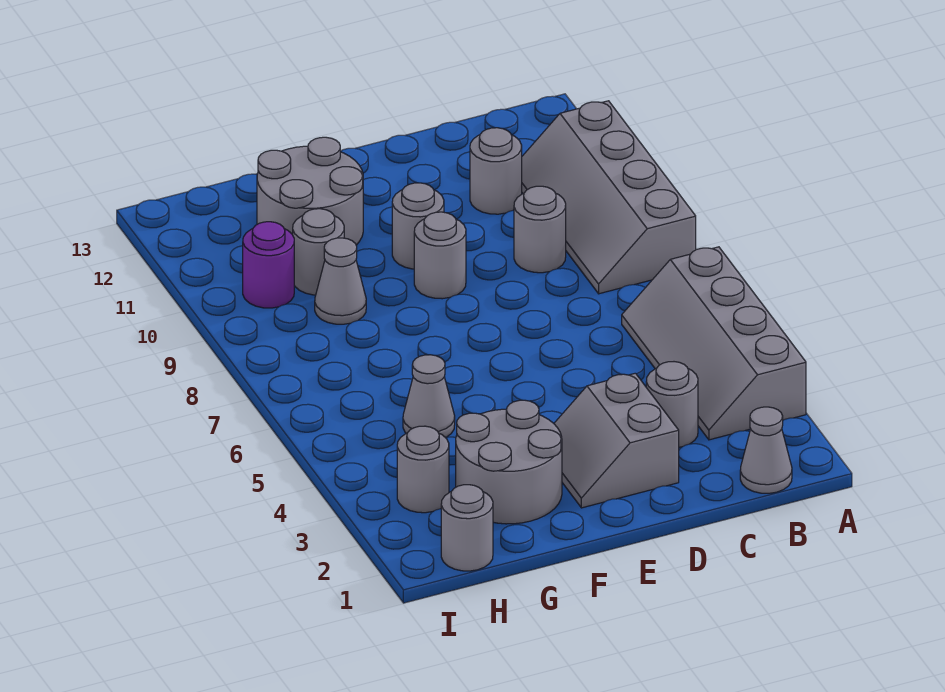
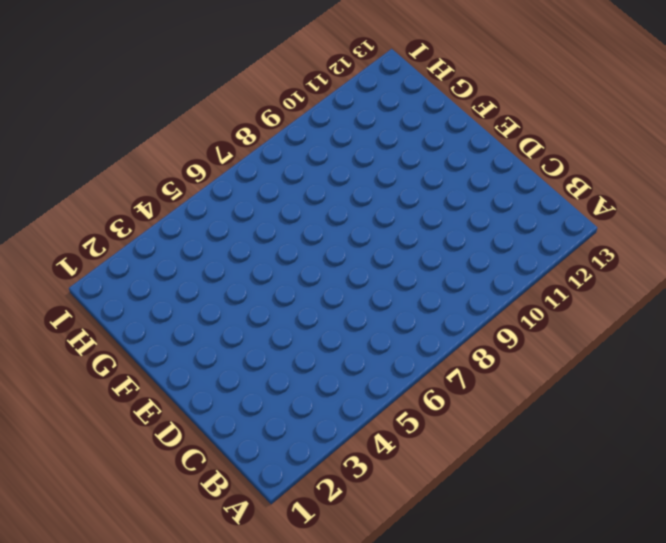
none -> grey slope A3:B6 level 1 top A
none -> grey slope A8:B11 level 1 top A
none -> grey cone B1 level 1

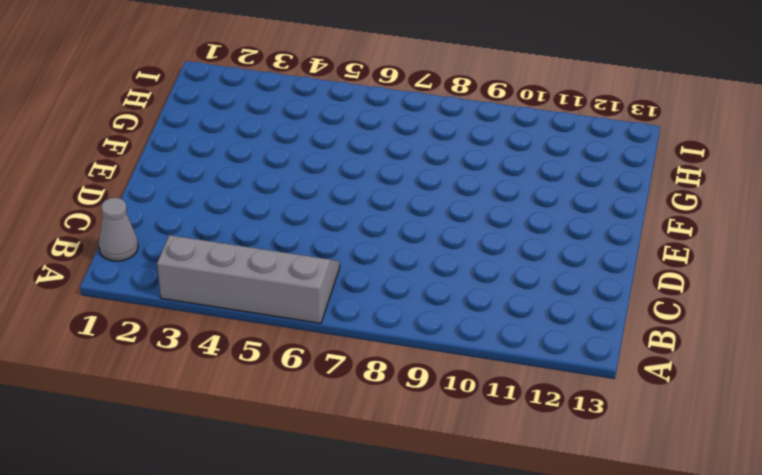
none -> grey slope A8:B11 level 1 top A
none -> grey round brick C3 level 1
none -> grey round brick C9 level 1

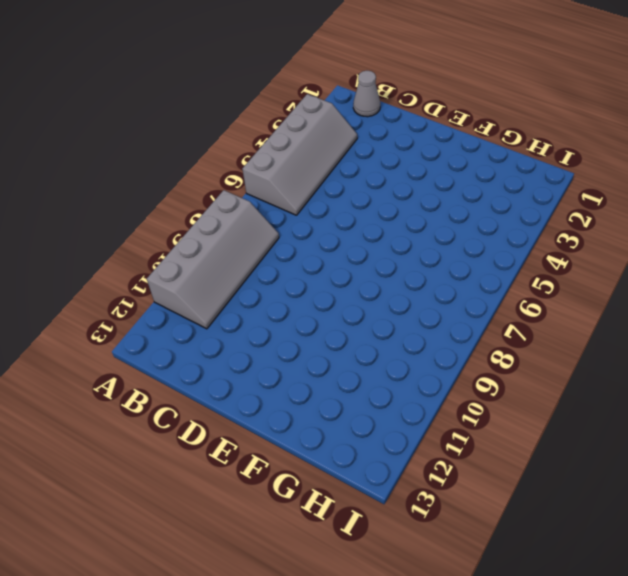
none -> grey round brick C3 level 1
none -> grey round brick C9 level 1
none -> grey round brick C11 level 1

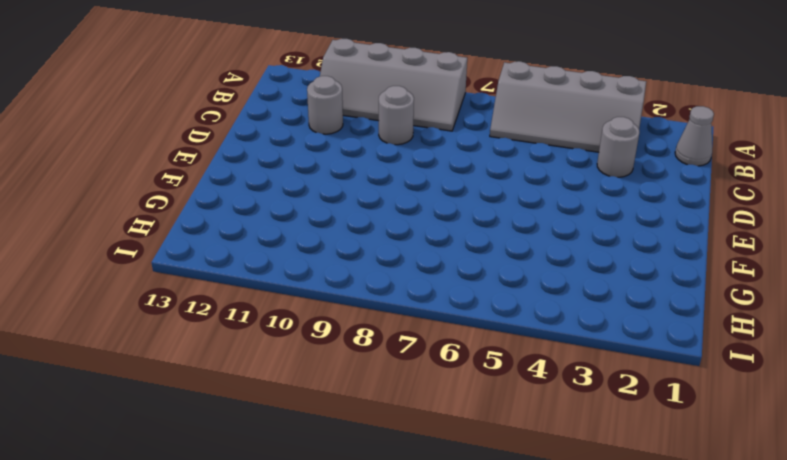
none -> grey slope D2:E3 level 1 top D
none -> grey round brick E9 level 1
none -> grey round brick E10 level 1

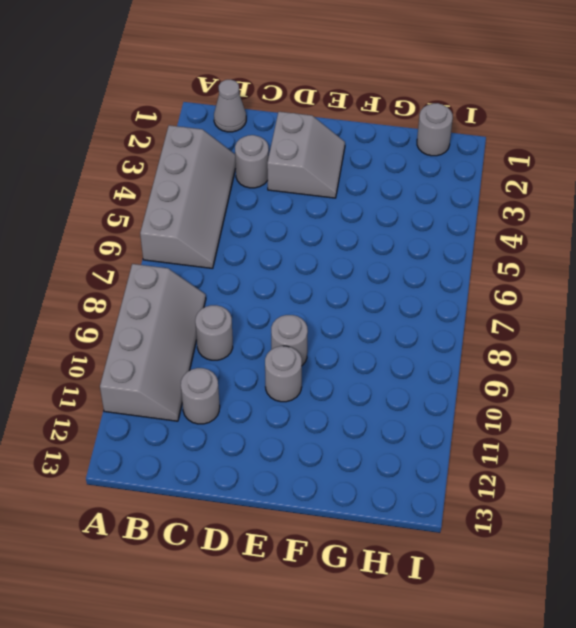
none -> grey round brick F2:G3 level 1
none -> grey round brick F11:G12 level 1
none -> grey cone G5 level 1

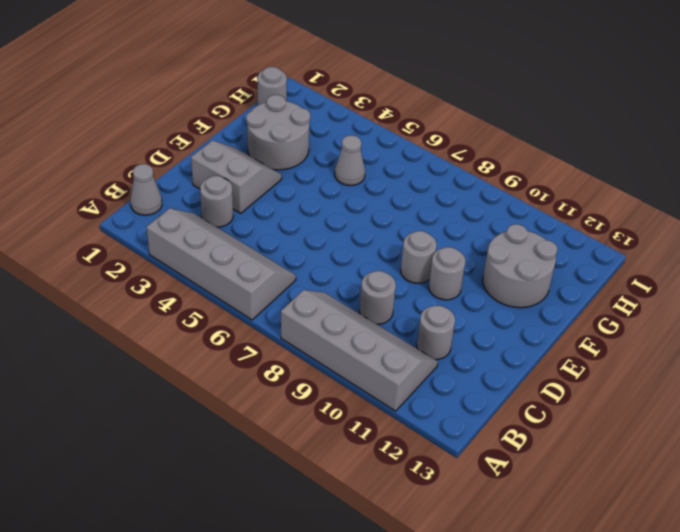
none -> grey cone G9 level 1
none -> grey round brick G10 level 1
none -> grey round brick H3 level 1

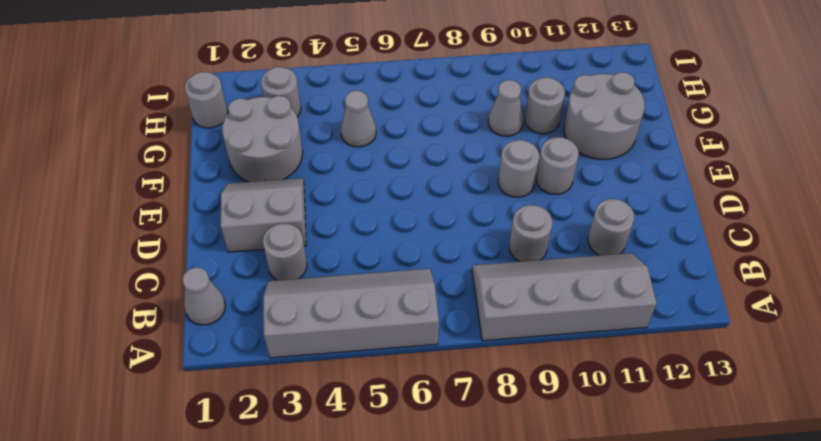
none -> purple round brick H10 level 1

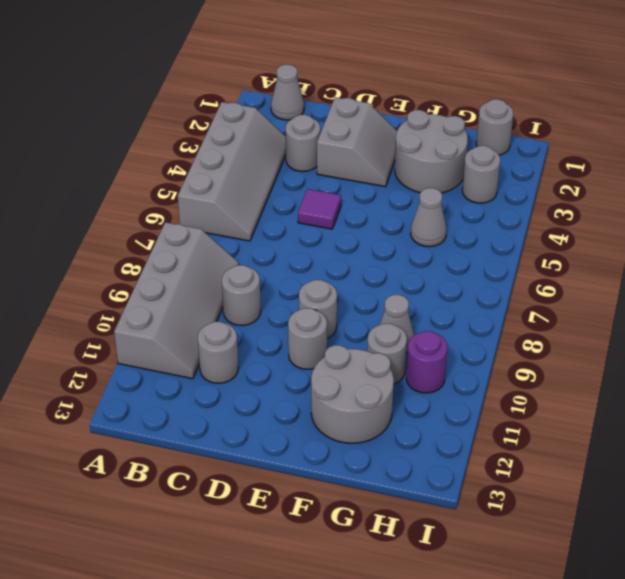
purple tile D5 level 1 -> none

